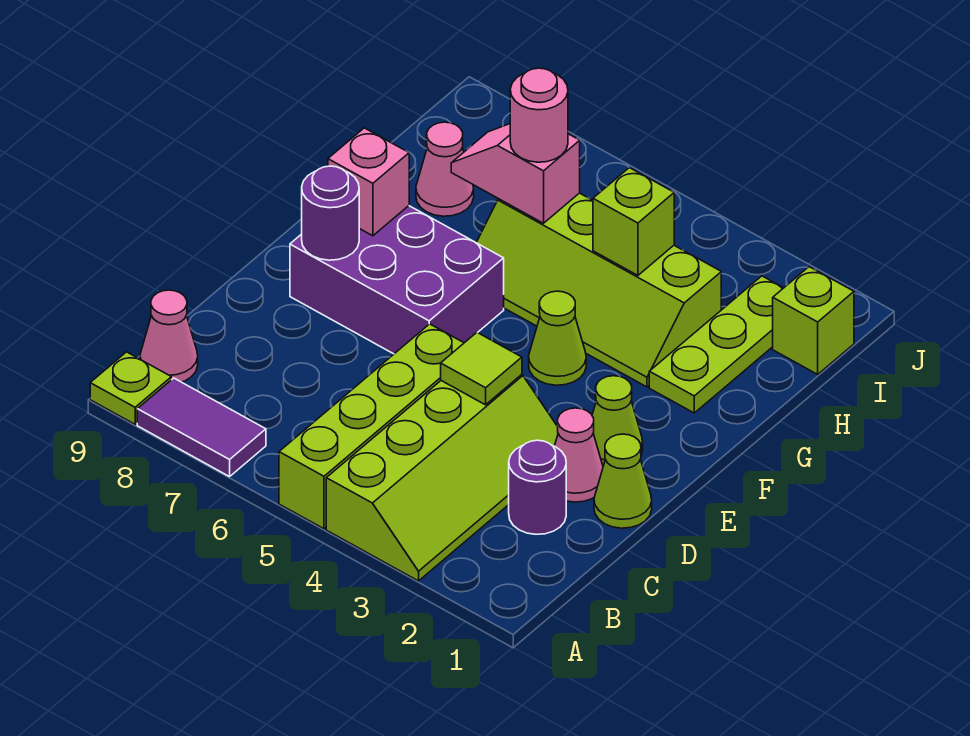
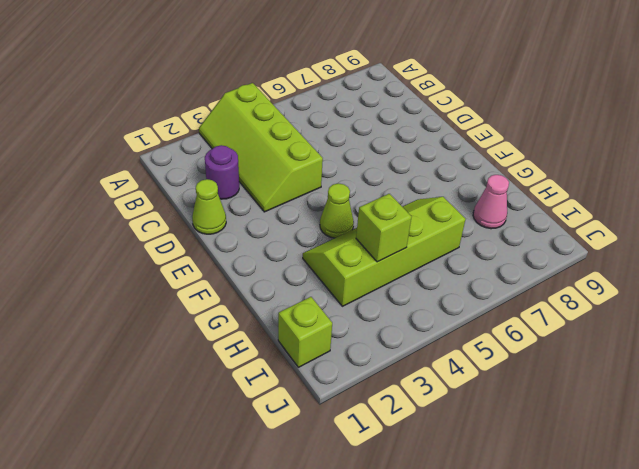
none -> lime brick A5:D5 level 1
none -> purple tile A7:A8 level 1
none -> lime plate A9 level 1

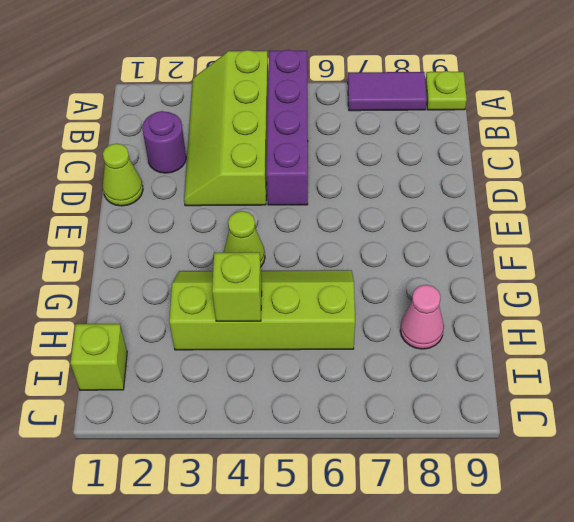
purple brick A5:D5 level 1 -> lime brick A5:D5 level 1
none -> pink cone B9 level 1
none -> pink cone D2 level 1
none -> lime cone E2 level 1

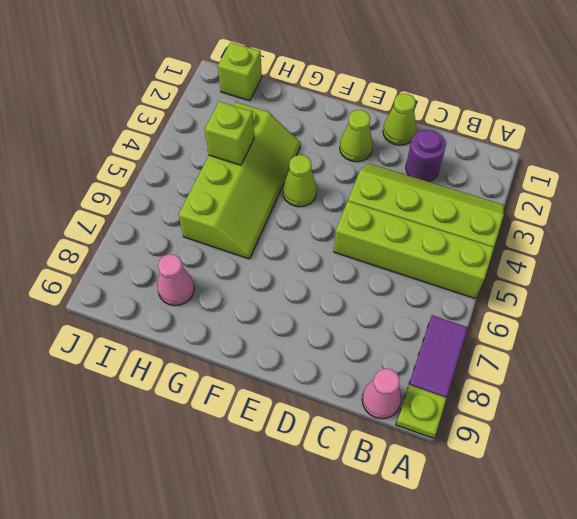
none -> pink cone D2 level 1
none -> purple brick E6:F8 level 1
none -> lime plate G2:I2 level 1

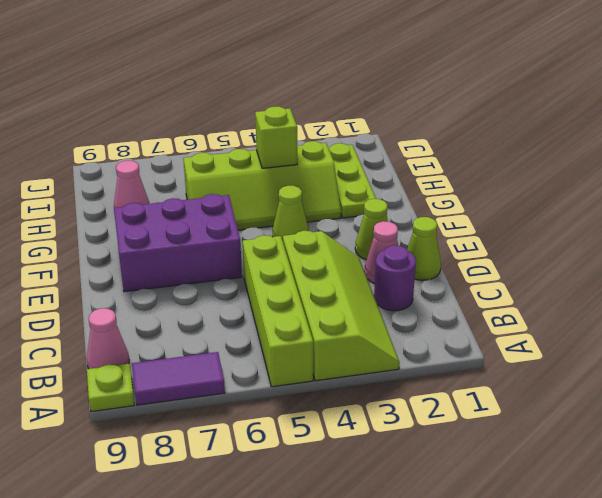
none -> lime brick I1 level 1
none -> lime tile D4 level 2
none -> purple round brick E8 level 2

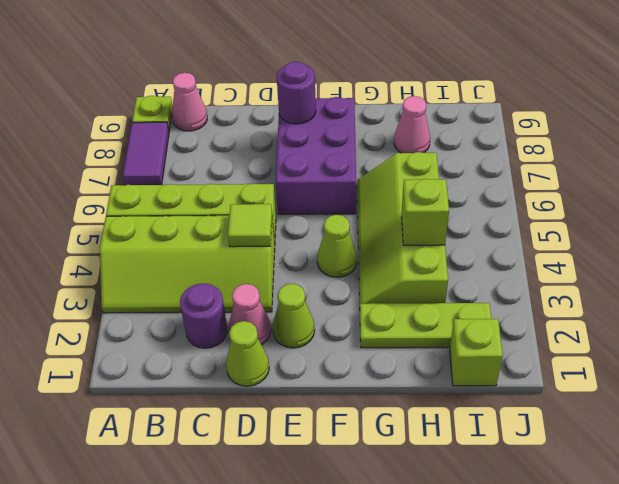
none -> pink brick F8 level 2
none -> pink slope H6:H7 level 2 top 6
none -> pink round brick H6 level 3

